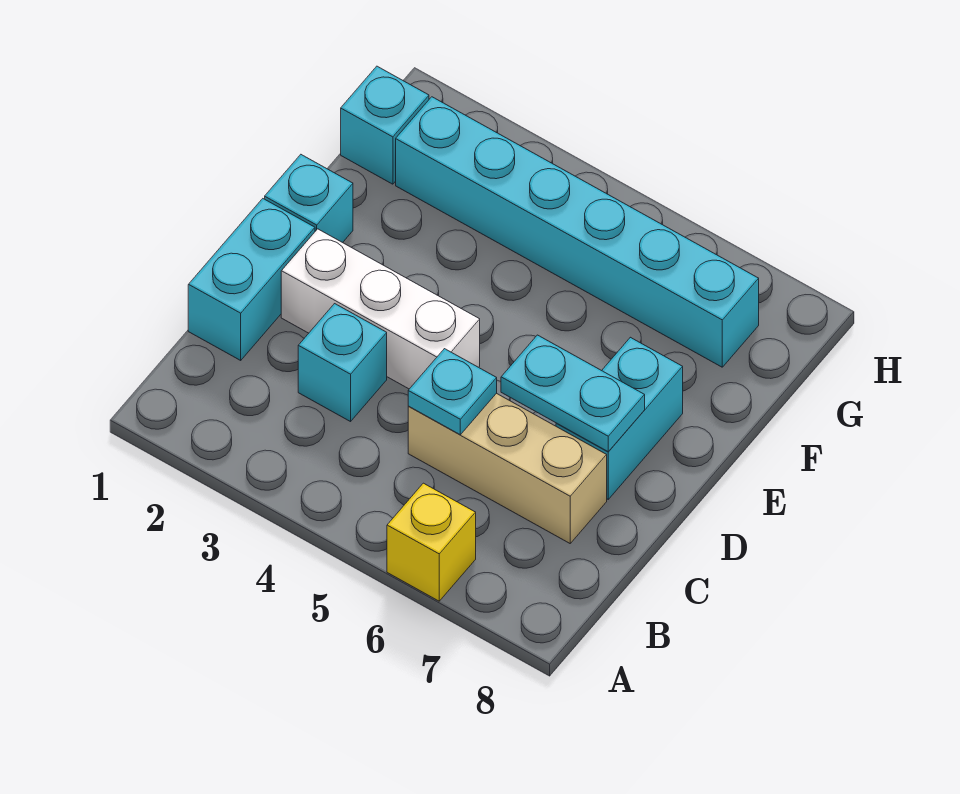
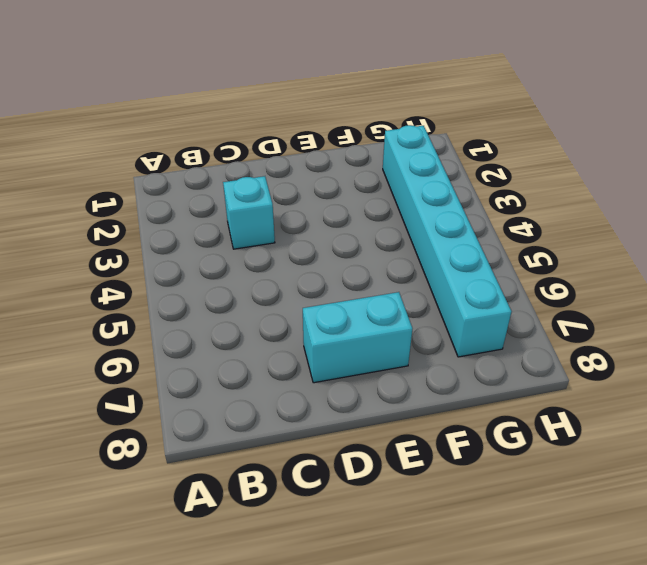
none -> yellow brick A6 level 1
none -> cyan brick C1:D1 level 1

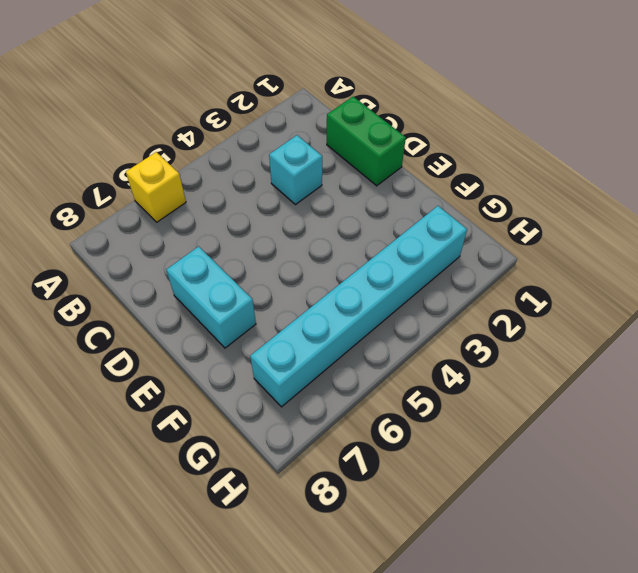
green brick C1:D1 level 1 -> cyan brick C1:D1 level 1
none -> tan brick C5:C7 level 1
none -> white brick D2:D4 level 1

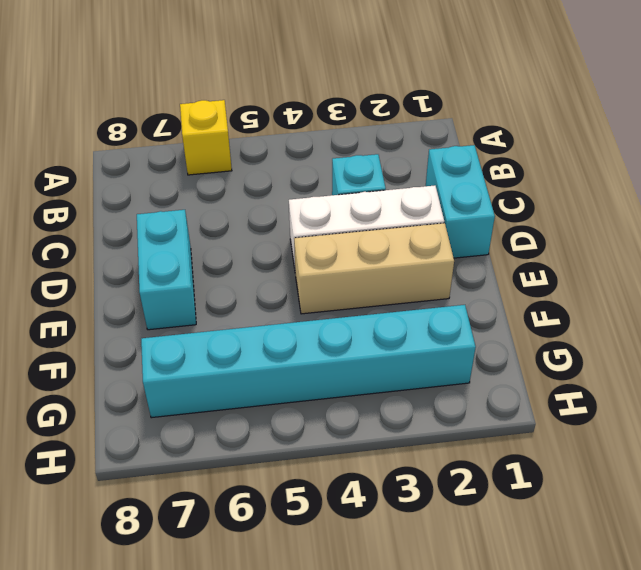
tan brick E2:E4 level 1 -> tan brick C5:C7 level 1
none -> cyan brick E1 level 1
none -> cyan brick G1 level 1

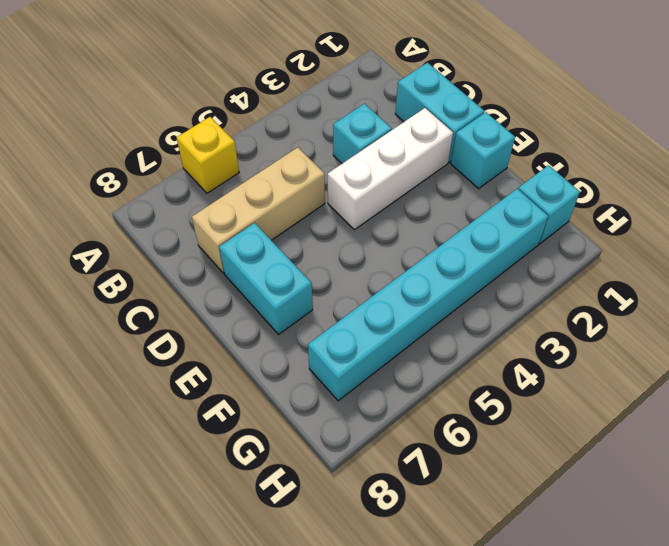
none -> cyan plate C5 level 2
none -> cyan plate D6:D7 level 2

